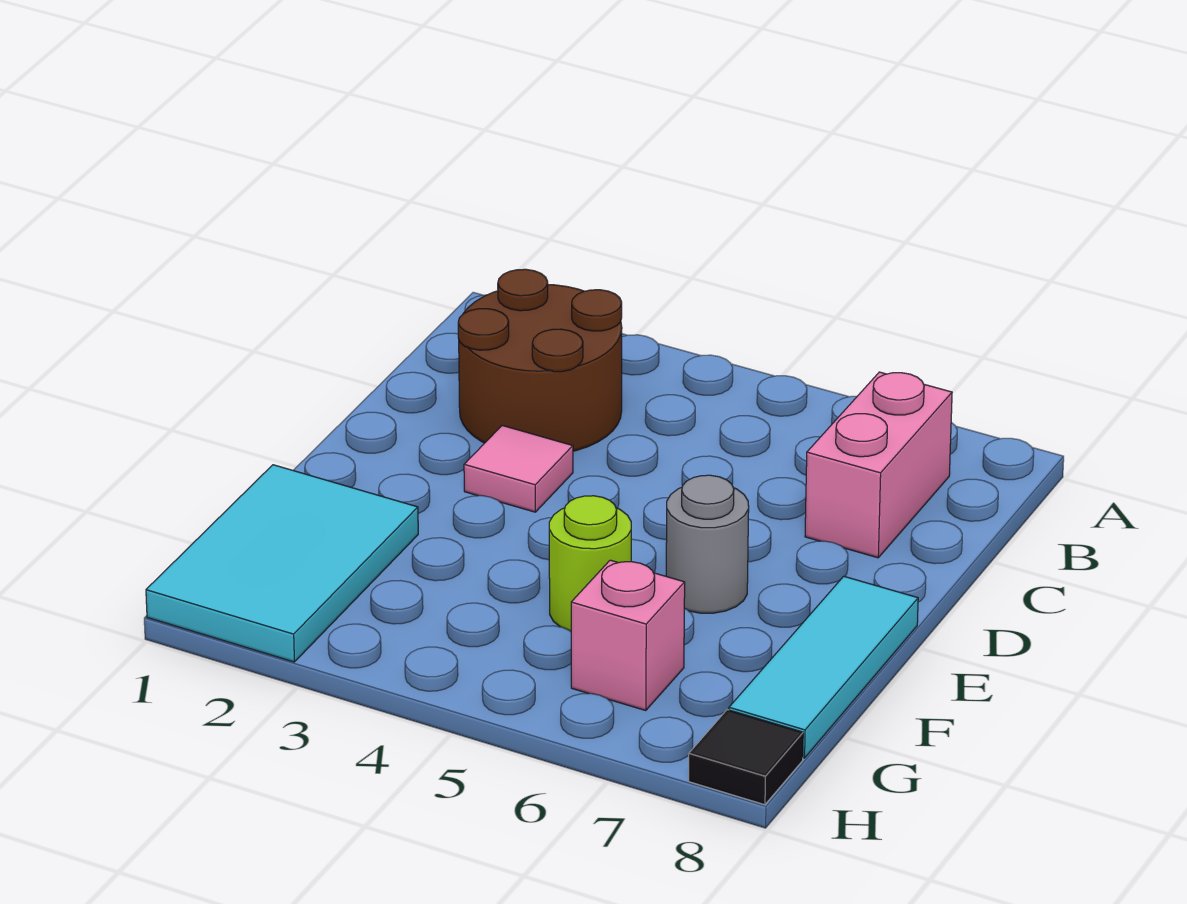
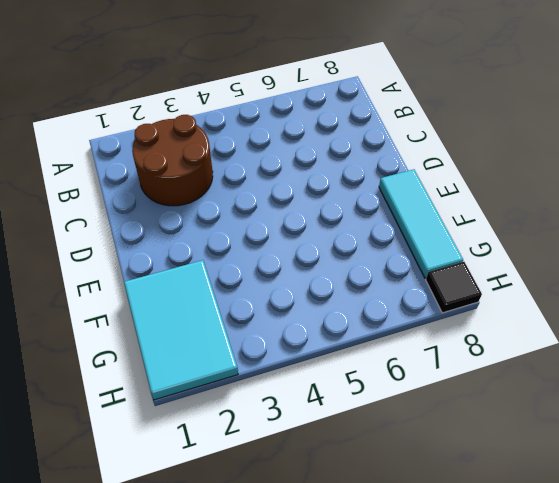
none -> pink brick B7:C7 level 1
none -> pink tile D3 level 1

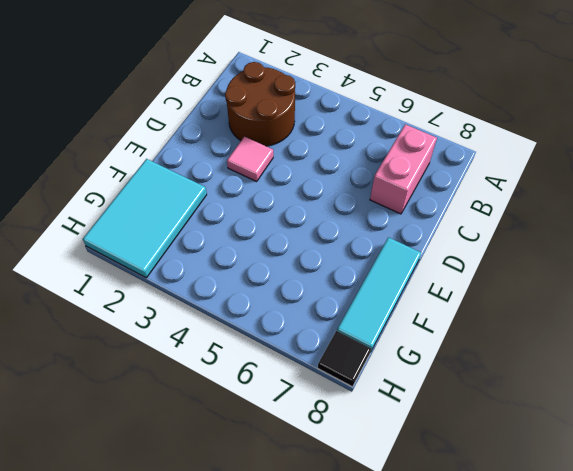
none -> grey round brick E6 level 1
none -> lime round brick F5 level 1

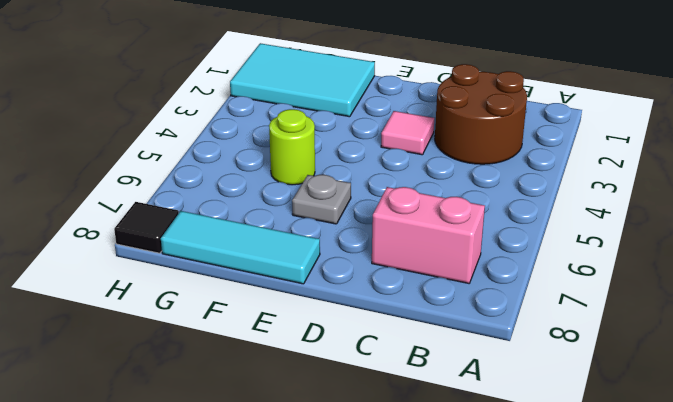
grey plate E6 level 1 -> grey round brick E6 level 1
none -> pink brick G6 level 1

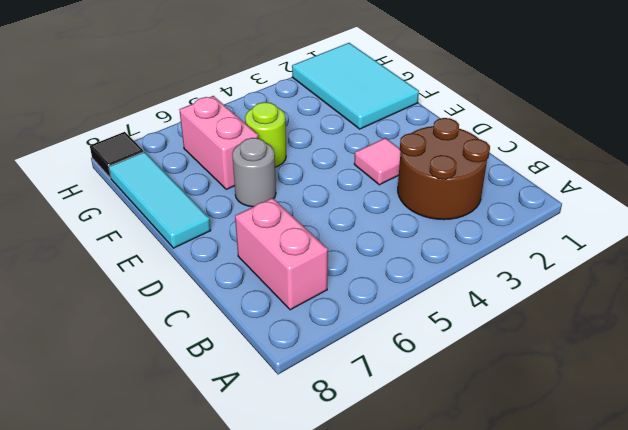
pink brick F6:G6 level 1 -> pink brick G6 level 1

